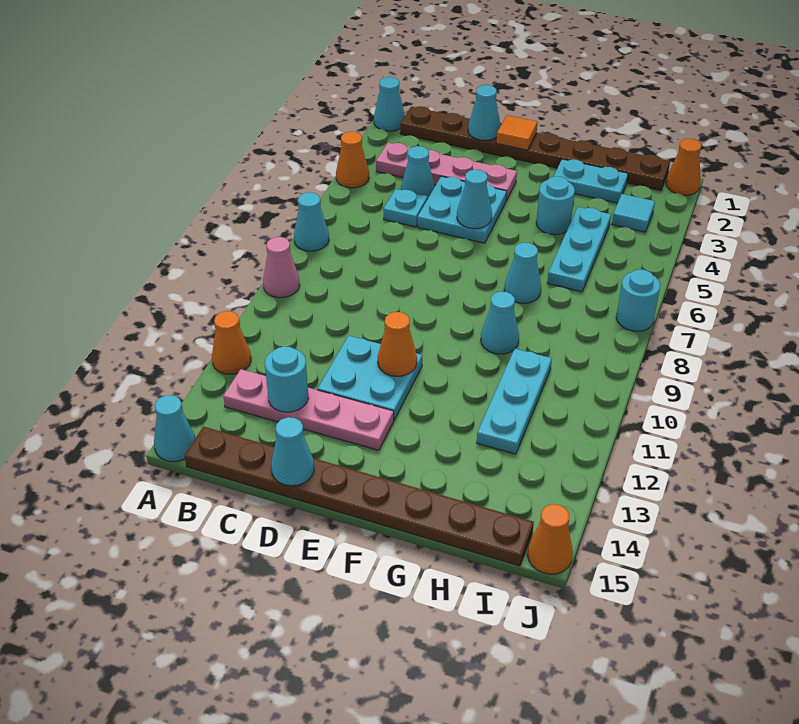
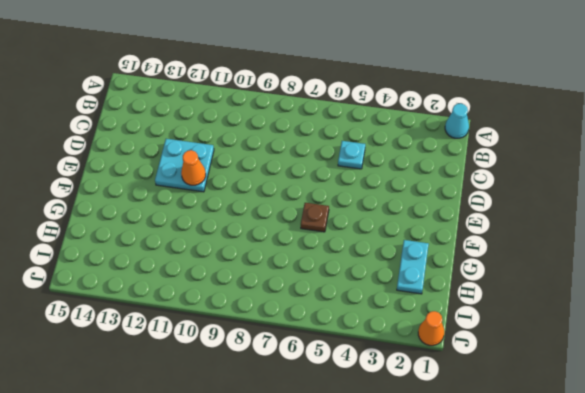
brown plate F6 level 1 -> none
none -> orange cone A4 level 1
none -> cyan cone A7 level 1
none -> pink cone A9 level 1
none -> orange cone A12 level 1

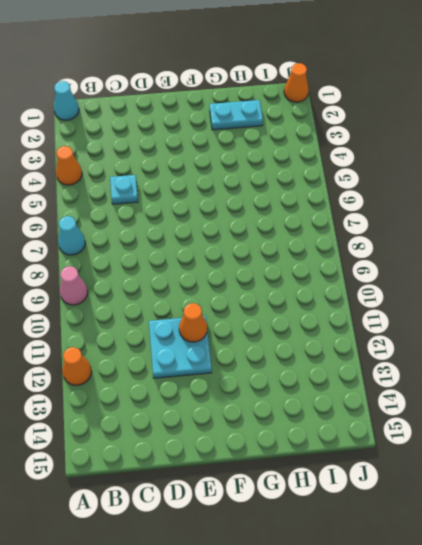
none -> cyan cone A15 level 1
none -> brown plate B1:I1 level 1
none -> pink plate B3:E3 level 1
none -> pink plate B13:E13 level 1

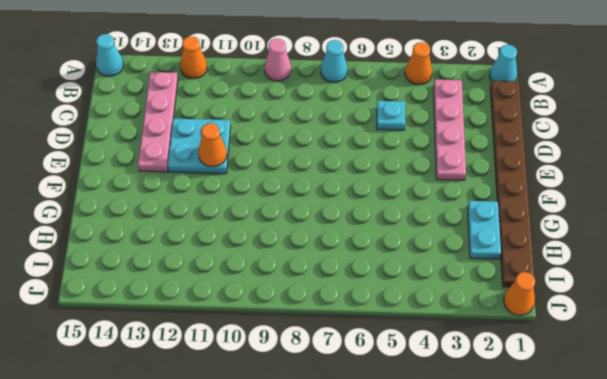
none -> brown plate B15:I15 level 1
none -> cyan cone C4 level 1
none -> cyan plate D4:E5 level 1
none -> cyan round brick G4 level 1

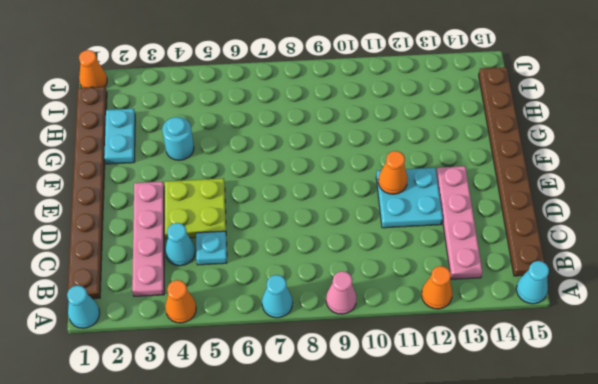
lime plate D4:E5 level 1 -> cyan plate D4:E5 level 1
none -> cyan cone G7 level 1
none -> cyan cone G9 level 1
none -> cyan plate H4:H6 level 1
none -> cyan plate H10:H12 level 1

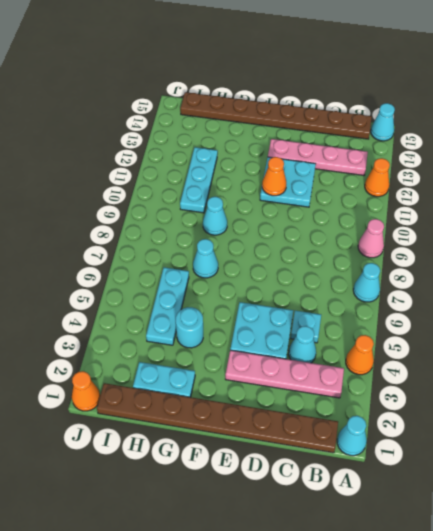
none -> cyan tile I3 level 1
none -> cyan round brick J7 level 1
none -> orange cone J15 level 1
none -> cyan round brick C13 level 2

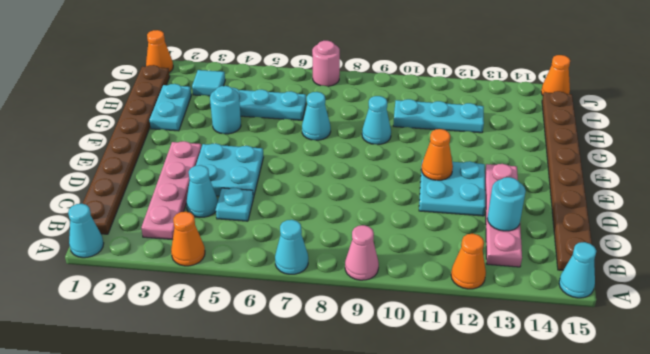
pink round brick J7 level 1 -> cyan round brick J7 level 1
none -> cyan cone D1 level 2
none -> cyan cone D15 level 2
none -> orange tile E1 level 2
none -> cyan cone E5 level 2

